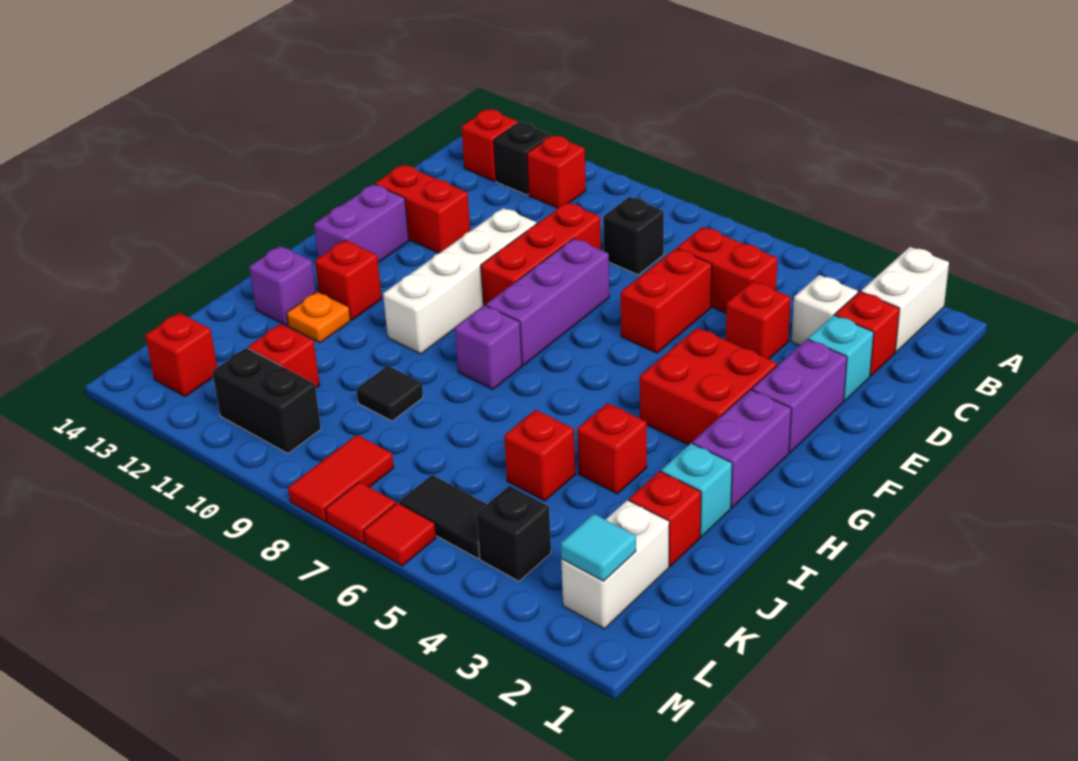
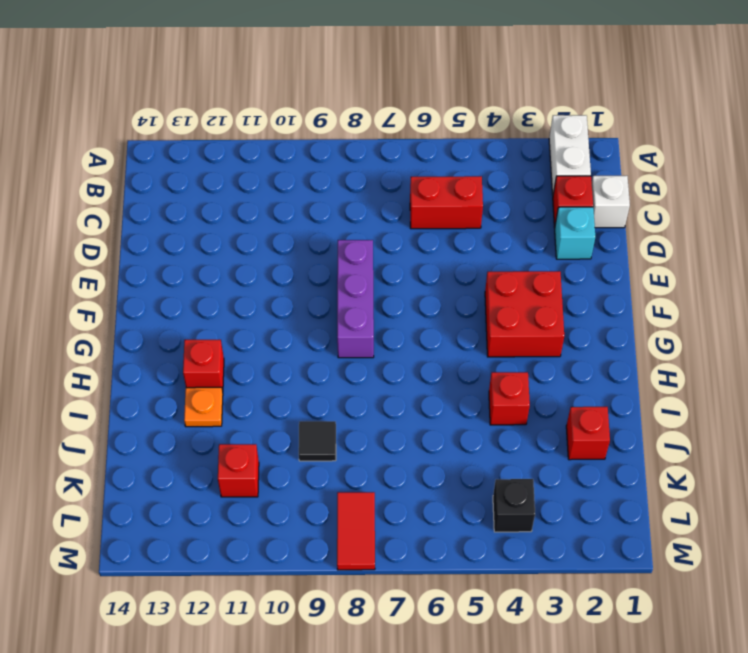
white brick C1 level 1 -> white brick C3 level 1
none -> red brick B11 level 1
none -> black brick B12 level 1
none -> red brick B13 level 1
none -> black brick C8 level 1

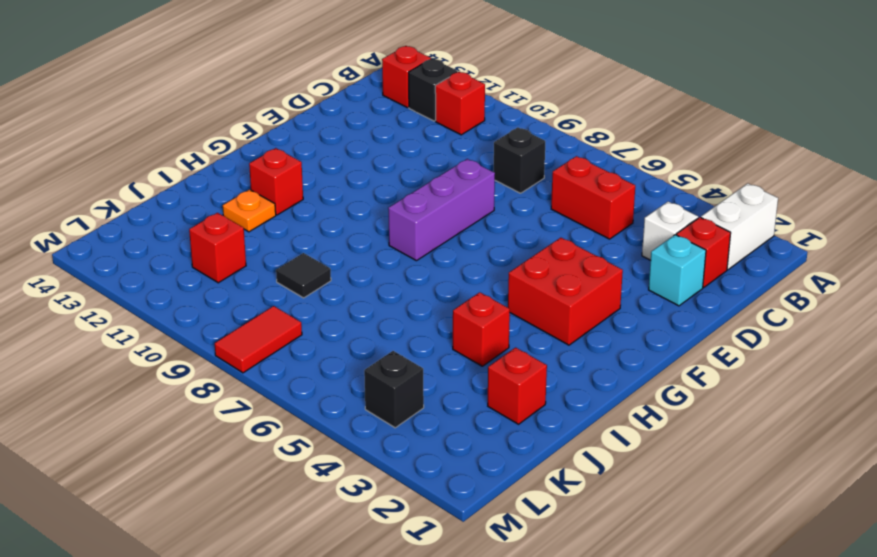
none -> red brick D4 level 1
none -> red brick D6:E6 level 1
none -> red brick D9:F9 level 1
none -> purple brick E2:F2 level 1

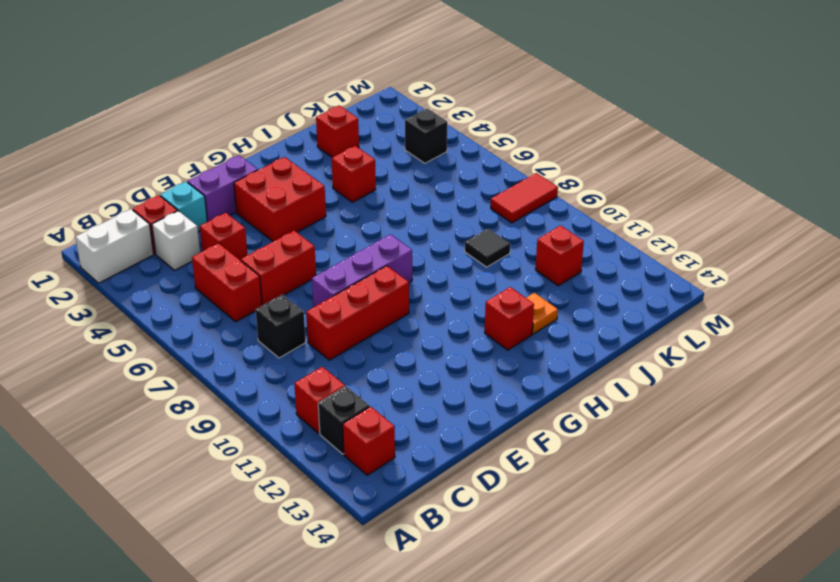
none -> white brick E10:H10 level 1
none -> red brick E12:E13 level 1
none -> purple brick F13:G13 level 1
none -> purple brick G2:H2 level 1

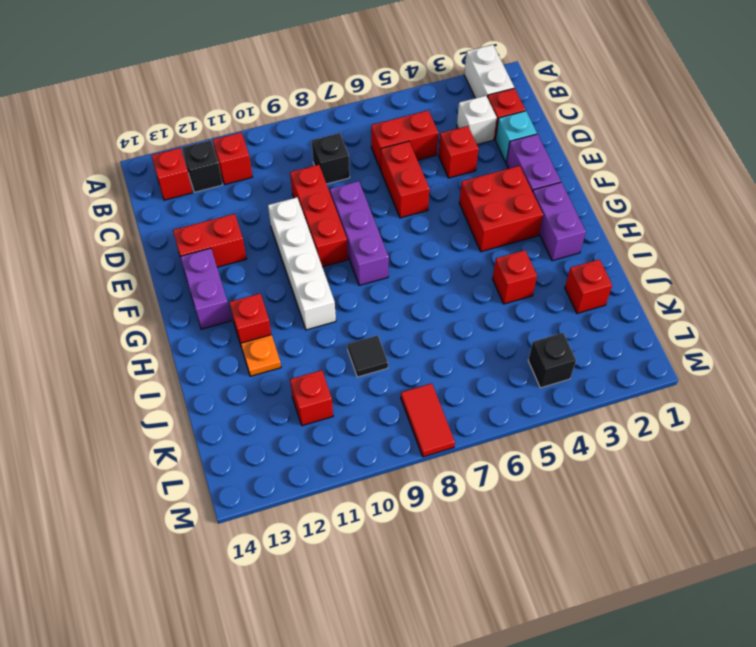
none -> purple brick H8 level 1
none -> cyan brick I2 level 1
none -> purple brick I13 level 1
none -> red brick J5 level 1

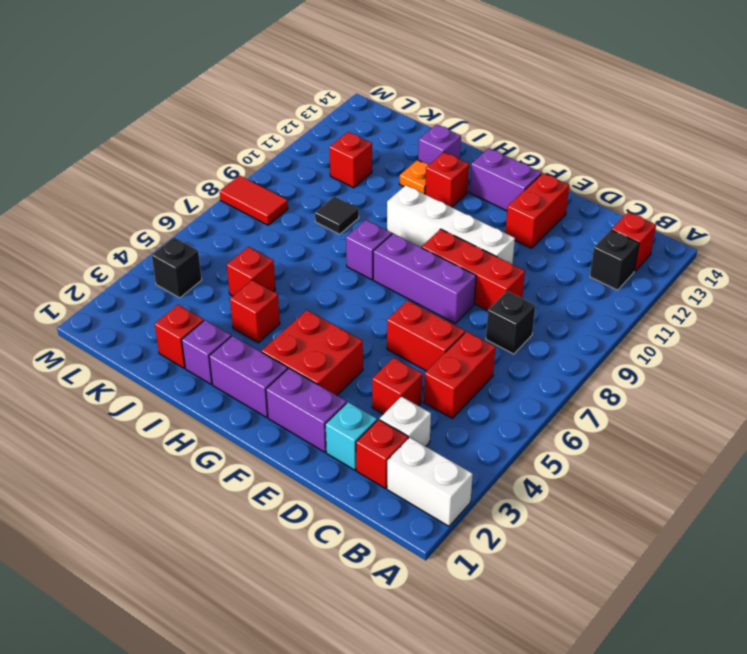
purple brick I2 level 1 -> cyan brick I2 level 1
none -> red brick B11 level 1
none -> white brick K2:L2 level 1
none -> black tile L5:L6 level 1
none -> black brick L10:L11 level 1

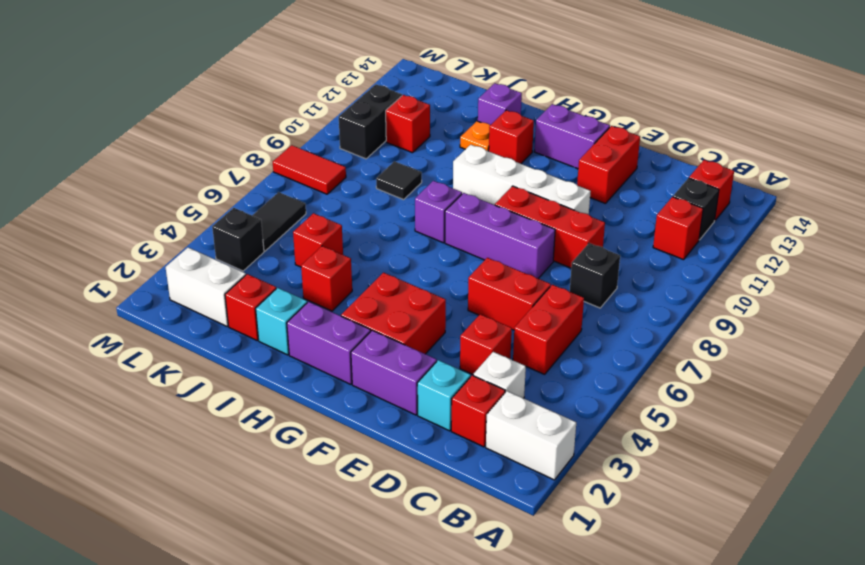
none -> red brick L13 level 1
none -> red tile M6 level 1
none -> red tile M7 level 1
none -> cyan tile L2 level 2

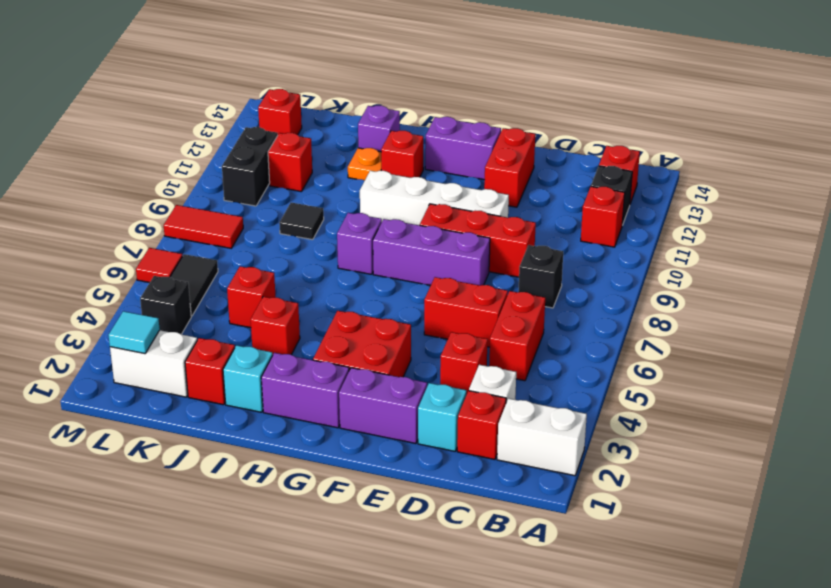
none -> red tile M7 level 1

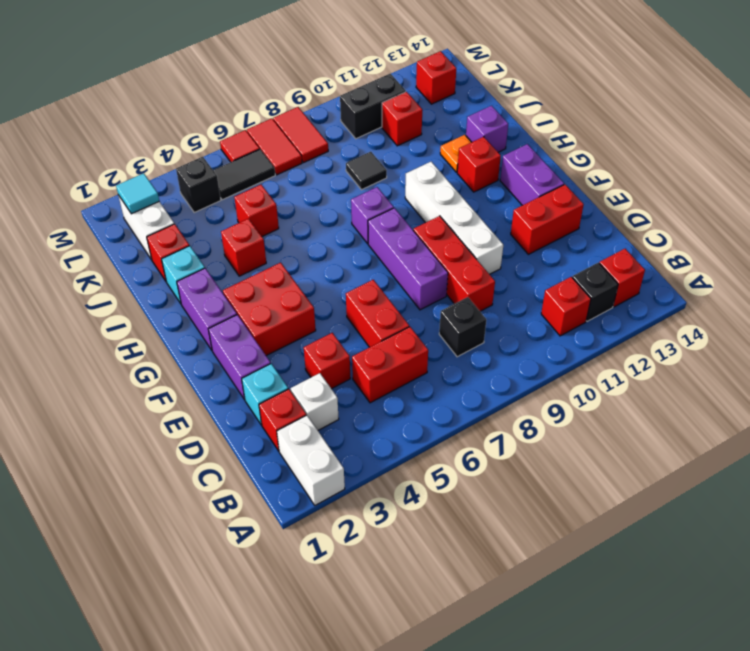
red tile L7:M7 level 1 -> red tile M7 level 1

